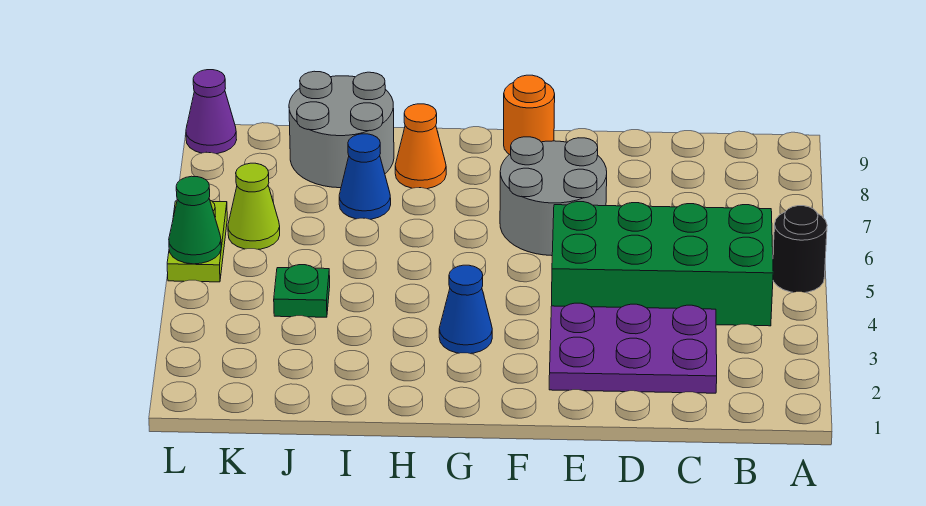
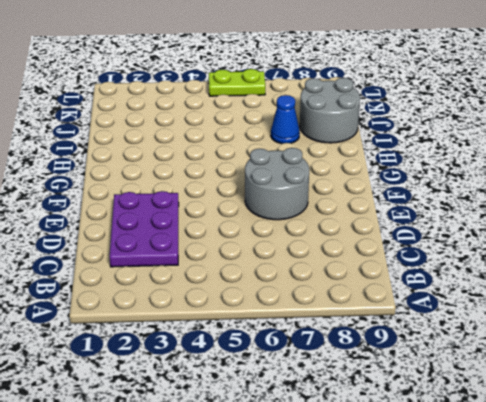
none -> black round brick A5 level 1
none -> green brick B4:E5 level 1
none -> orange round brick F9 level 1

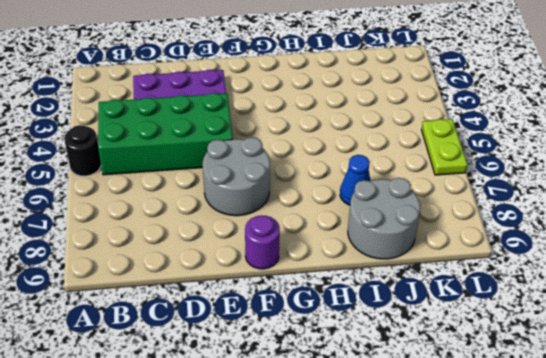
purple round brick F9 level 1 -> orange round brick F9 level 1
none -> blue cone G3 level 1
none -> orange cone H8 level 1
none -> green plate J4 level 1

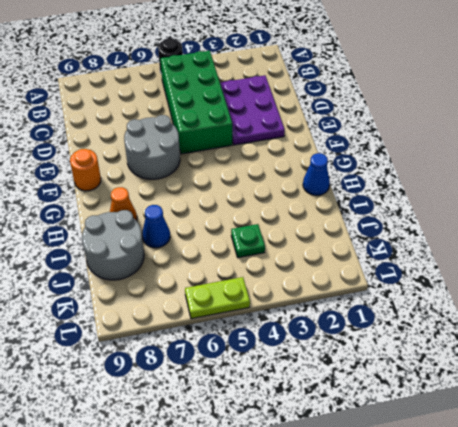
blue cone H1 level 1 -> blue cone G3 level 1
none -> lime cone K6 level 1
none -> purple cone L9 level 1
none -> green cone L5 level 2

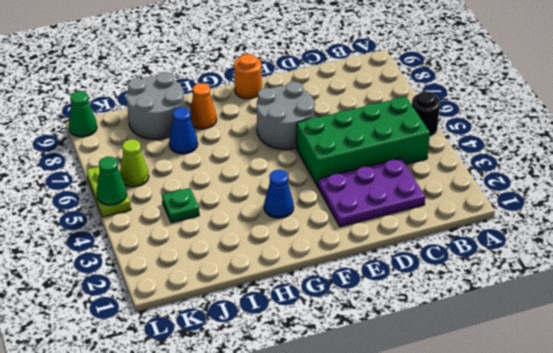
green cone L9 level 1 -> purple cone L9 level 1

